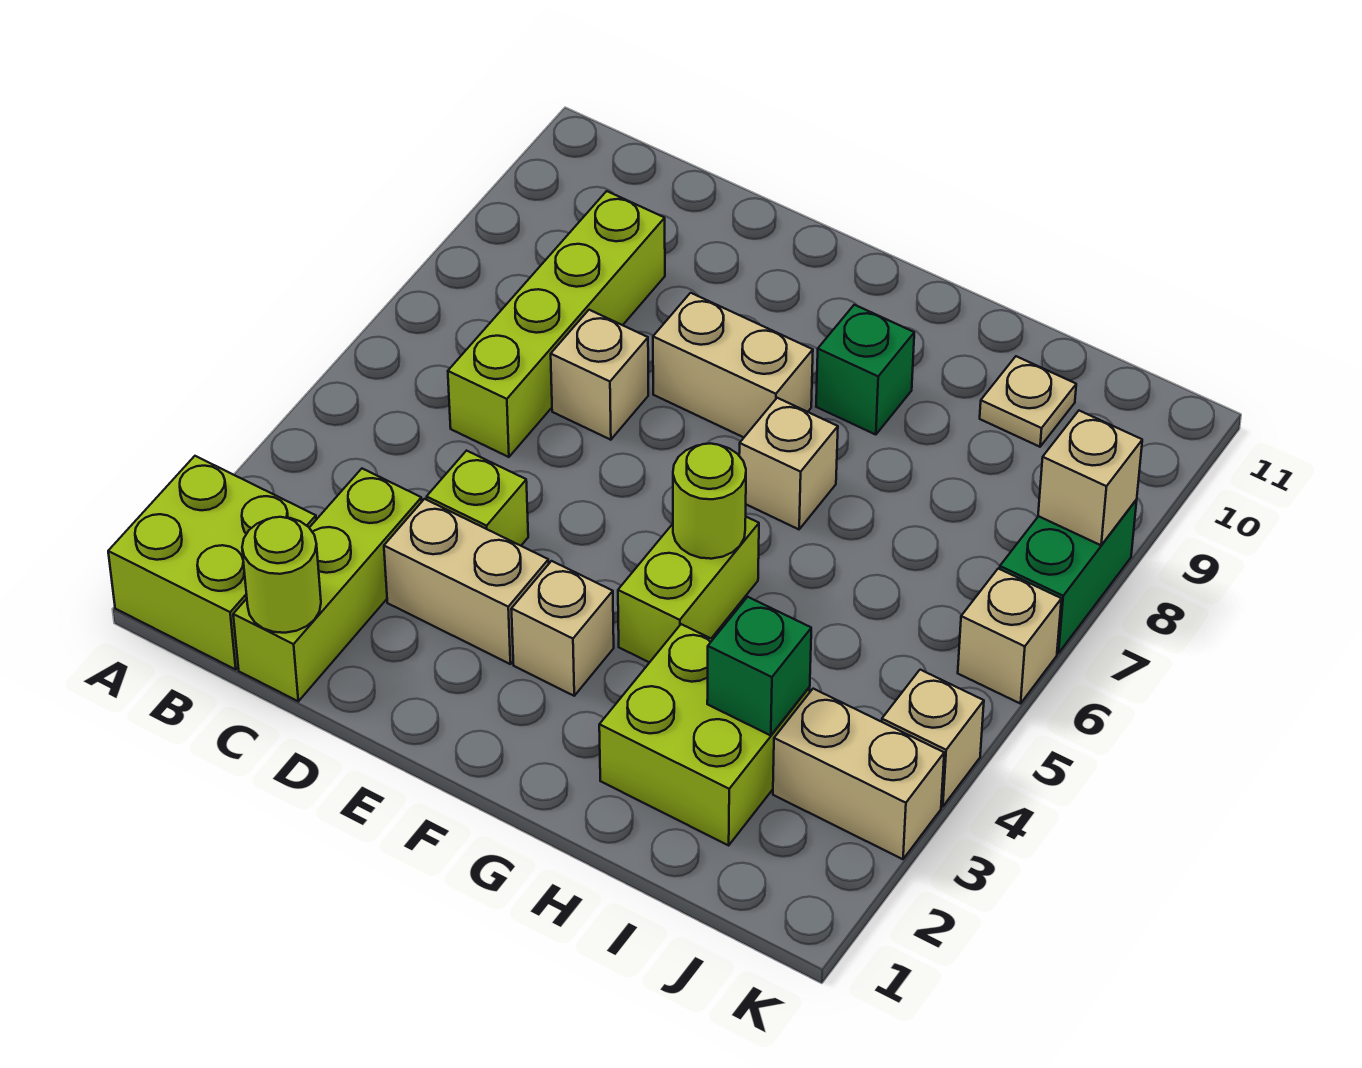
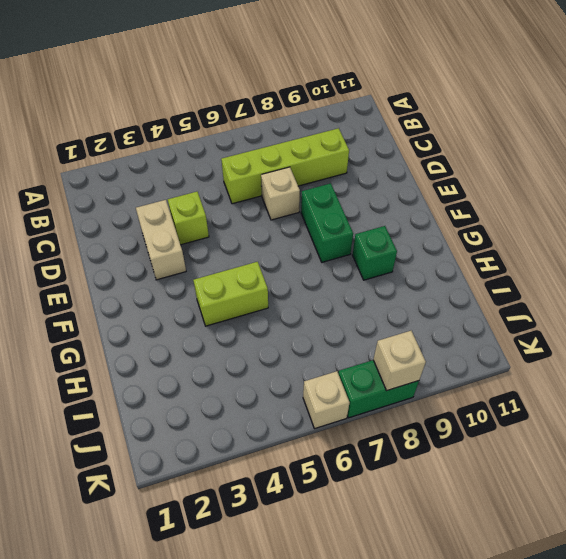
green brick E8:F8 level 1 -> tan brick E8:F8 level 1
none -> lime brick A1:B2 level 1
none -> lime brick C1:C3 level 1
none -> tan brick F3 level 1

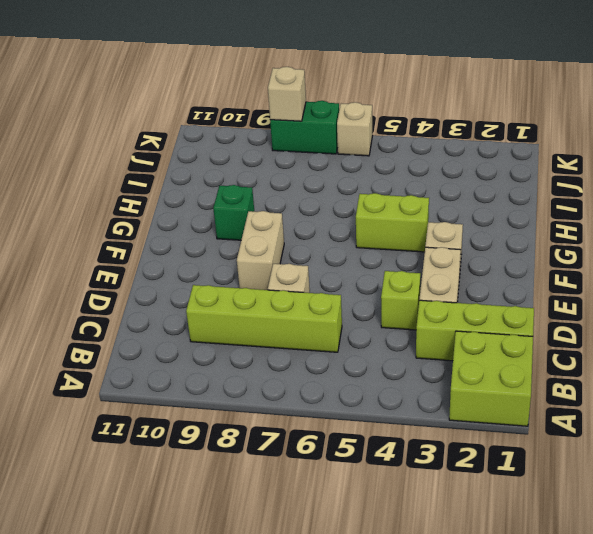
none -> tan brick G7 level 1
none -> lime brick H2:I3 level 1
none -> tan plate I10 level 1

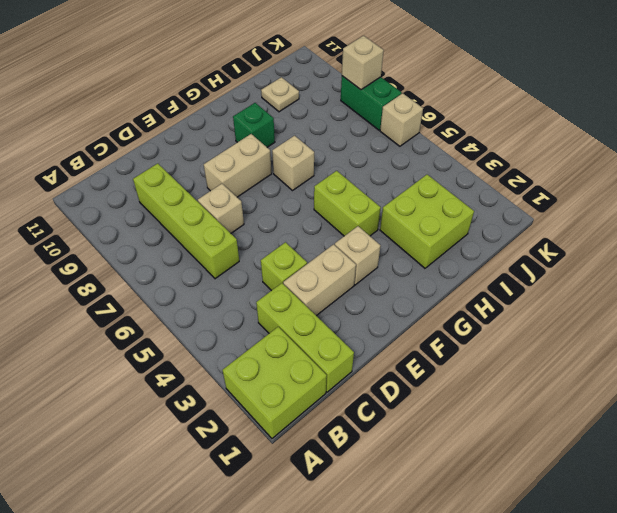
none -> tan brick J3:K3 level 1
none -> tan brick K4 level 1
none -> lime round brick C1 level 2

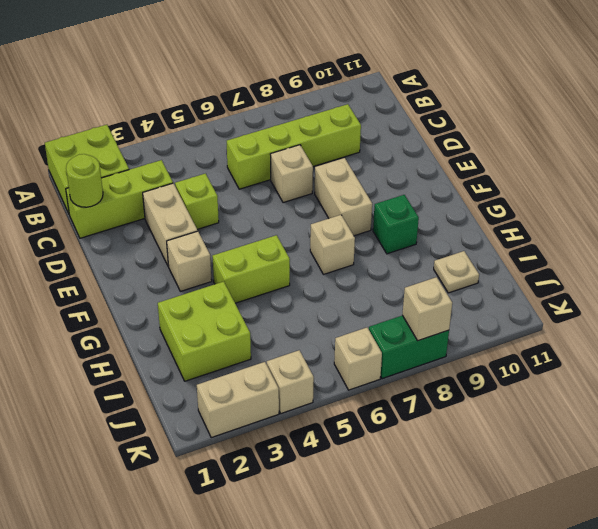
tan brick K2:K3 level 1 -> tan brick J3:K3 level 1
none -> lime round brick G5 level 2
none -> green brick I3 level 2

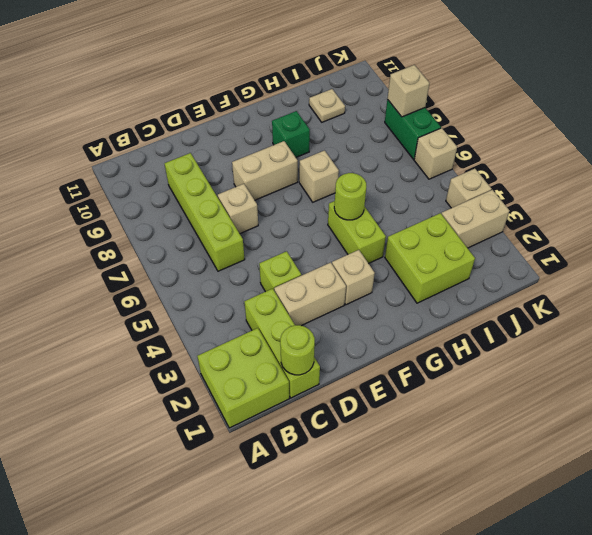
none -> green brick I3 level 2

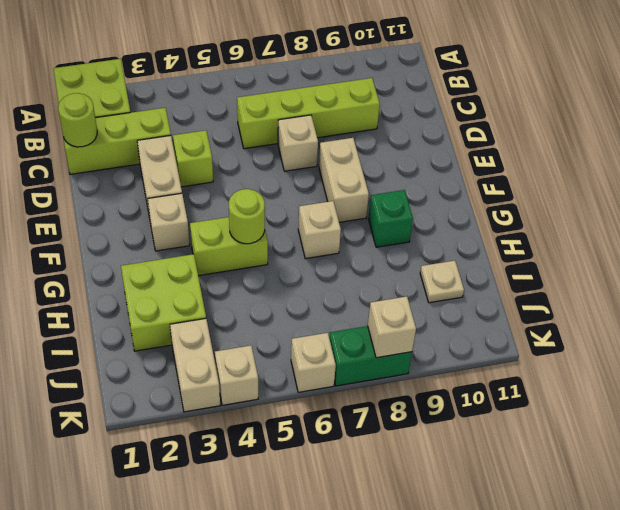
none -> green brick I3 level 2

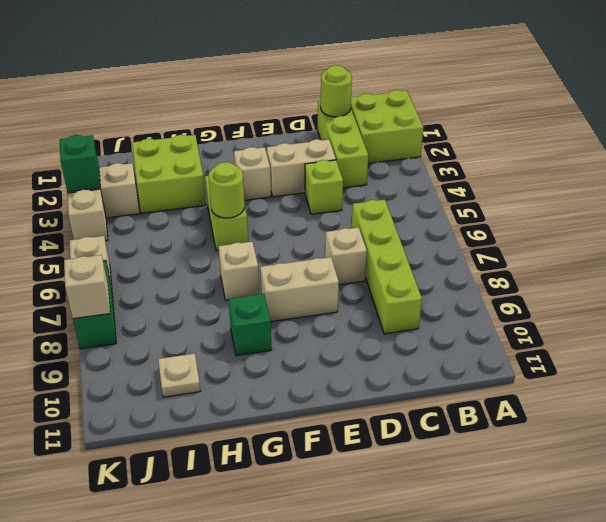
green brick K3 level 2 -> green brick I3 level 2

